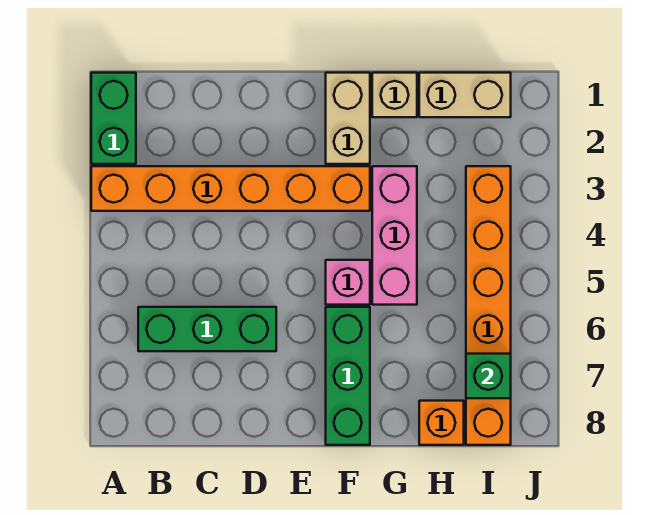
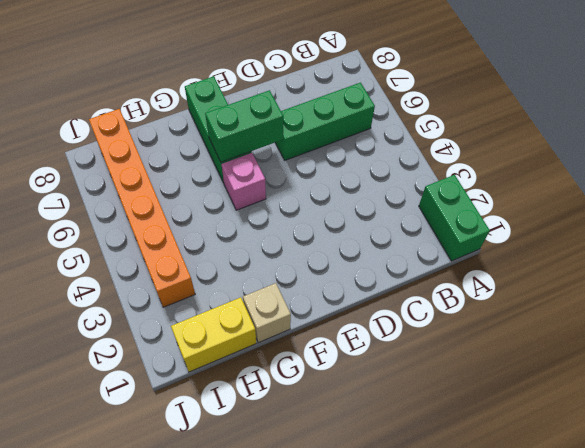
green brick E6:F6 level 2 -> none
yellow brick H1:I1 level 1 -> tan brick H1:I1 level 1
none -> orange brick A3:F3 level 1
none -> tan brick F1:F2 level 1
none -> pink brick G3:G5 level 1

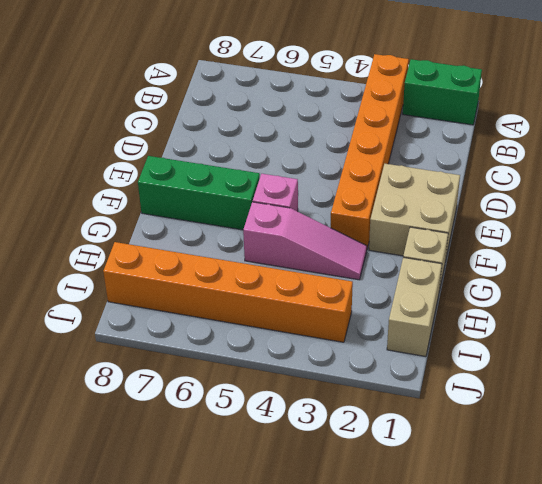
tan brick E1:F2 level 1 -> tan brick F1:F2 level 1
pink slope G3:G5 level 1 top 5 -> pink brick G3:G5 level 1
none -> green brick B6:D6 level 1
none -> orange brick H8 level 1
none -> green brick I7 level 2

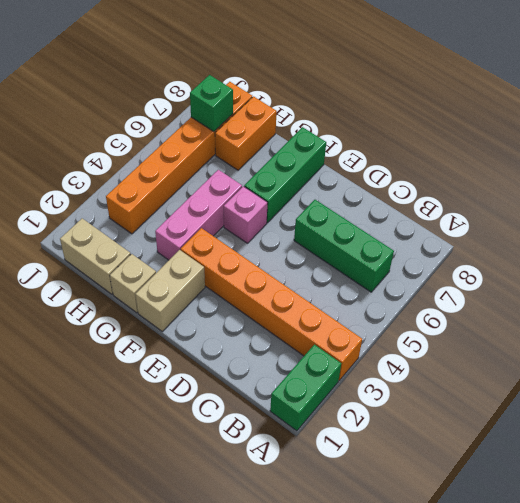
orange brick H7:H8 level 1 -> orange brick H8 level 1

